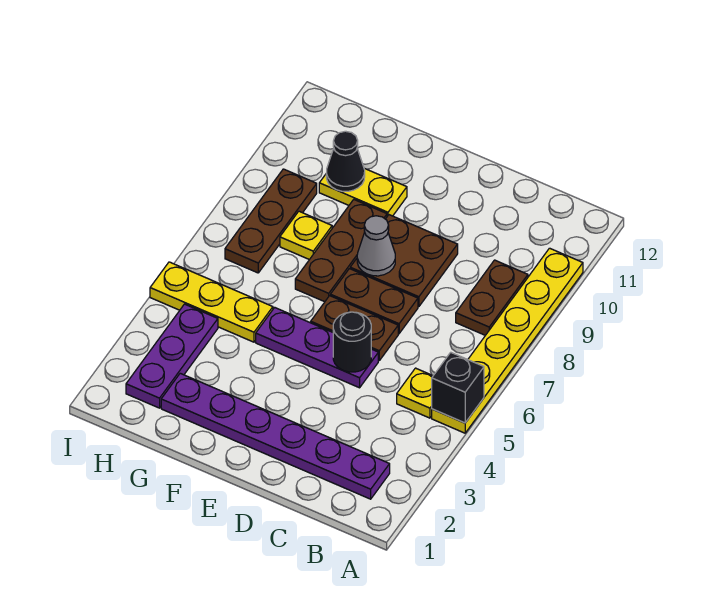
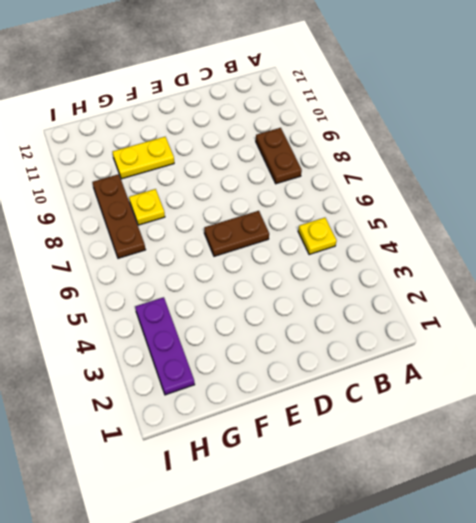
none -> yellow plate A5:A10 level 1
none -> purple plate B2:G2 level 1
none -> purple plate D5:F5 level 1

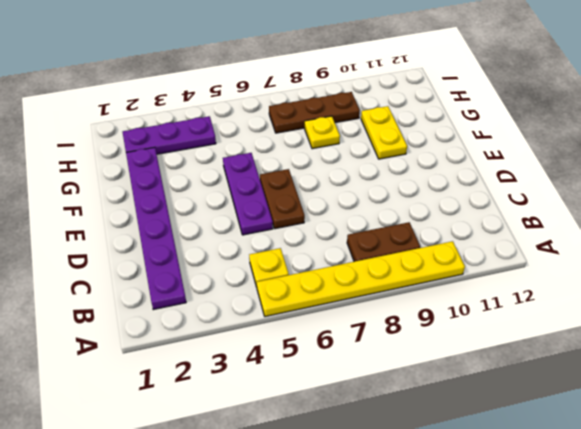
none -> brown plate D7:E7 level 1
none -> brown plate D8:E9 level 1
none -> brown plate F7:F9 level 1

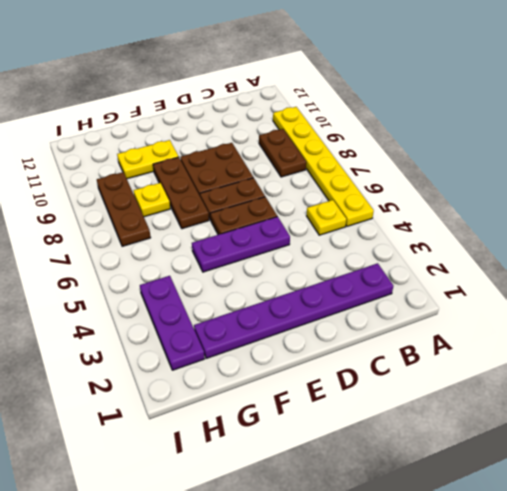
none -> yellow plate G5:I5 level 1
none -> black brick A5 level 2
none -> black round brick D5 level 2

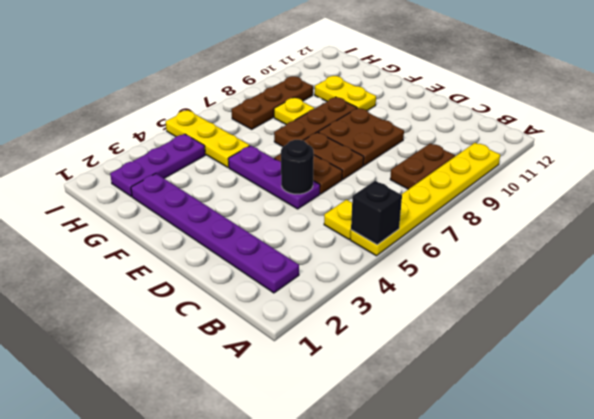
none -> grey cone E8 level 2
none -> black cone G10 level 2

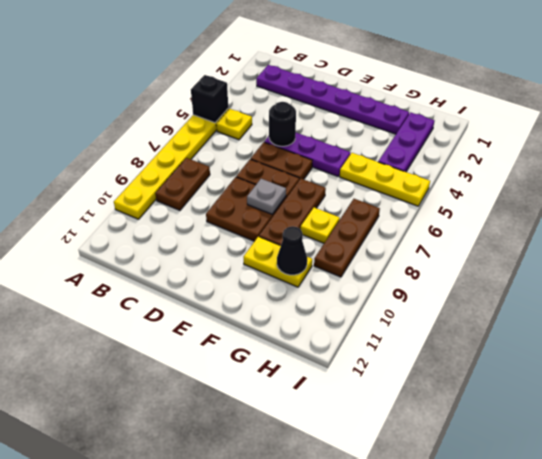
grey plate E8 level 2 -> grey cone E8 level 2

